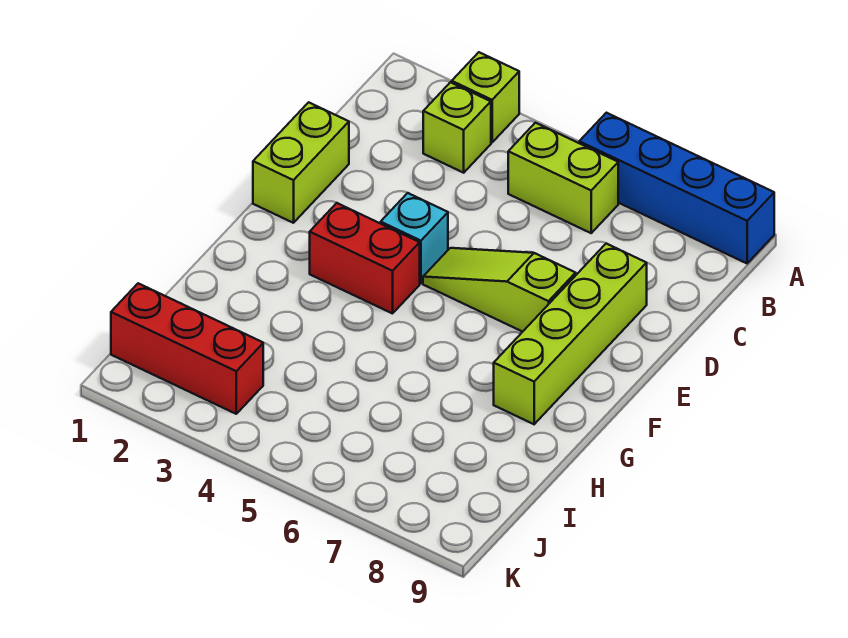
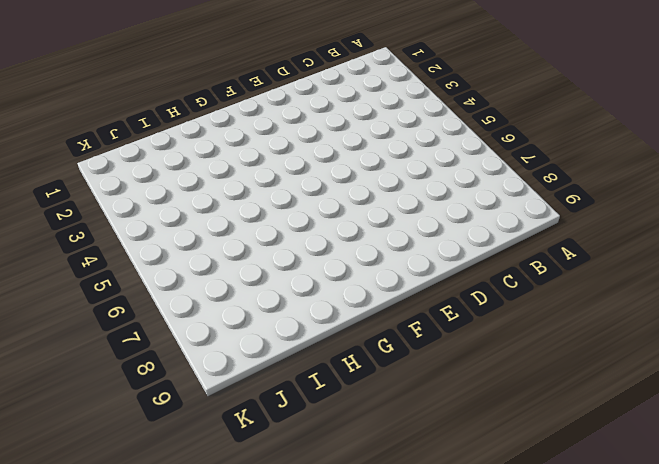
none -> lime brick A3 level 1
none -> blue brick A6:A9 level 1

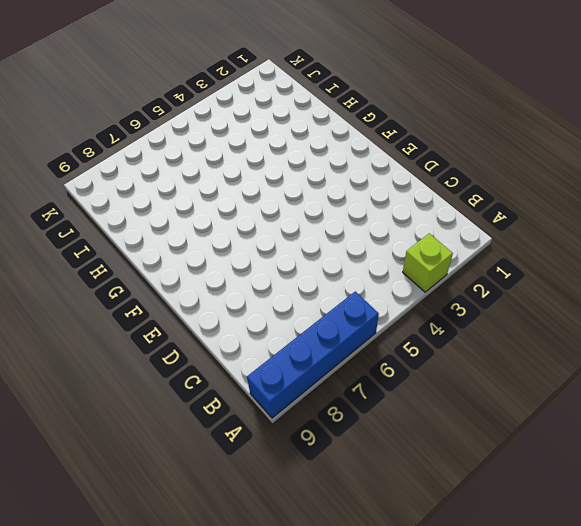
none -> lime brick B3 level 1
none -> lime brick B5:B6 level 1

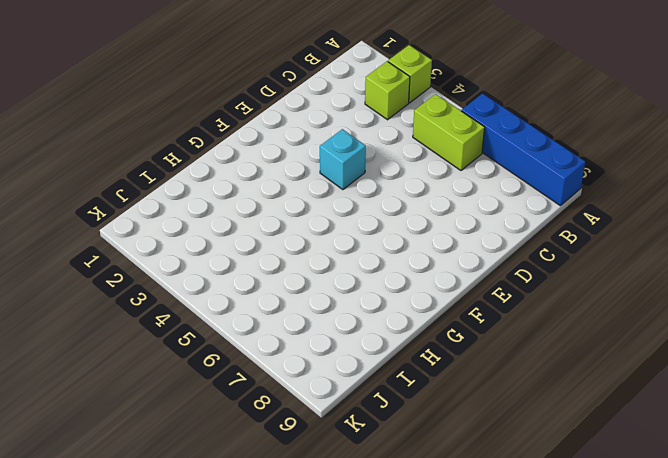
none -> lime brick D1:E1 level 1
none -> lime brick D8:G8 level 1

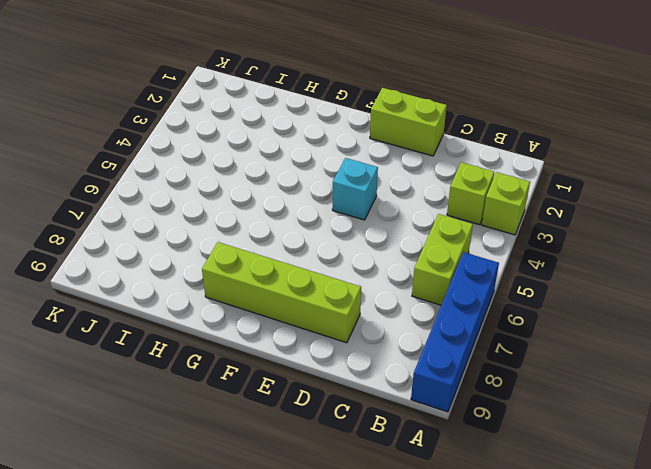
none -> lime slope E5:E7 level 1 top 7
none -> red brick F3:F4 level 1

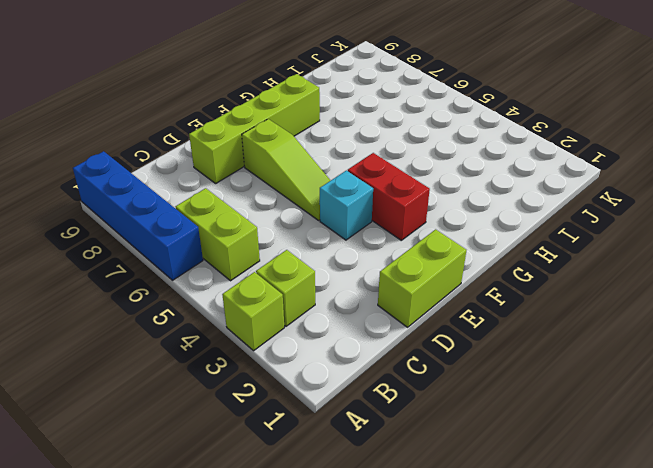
none -> red brick J1:J3 level 1

